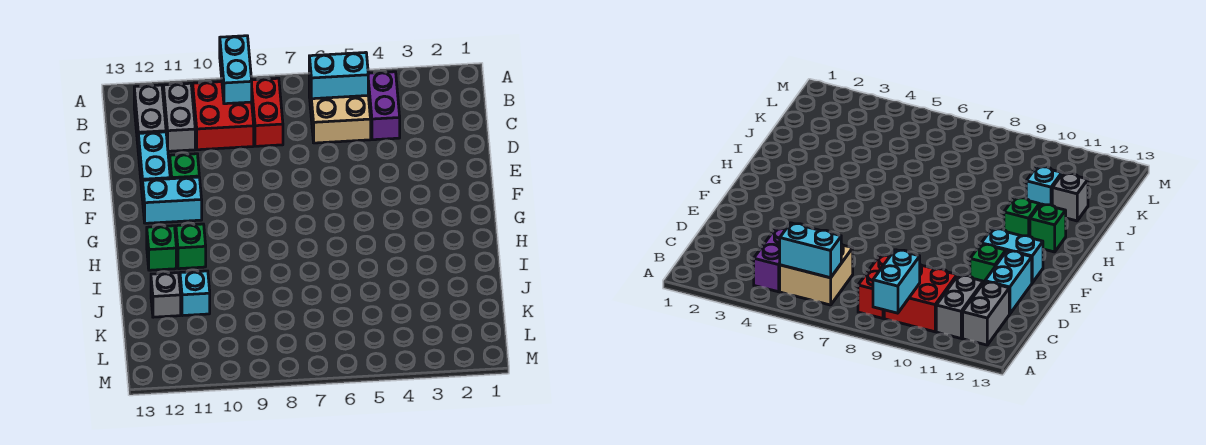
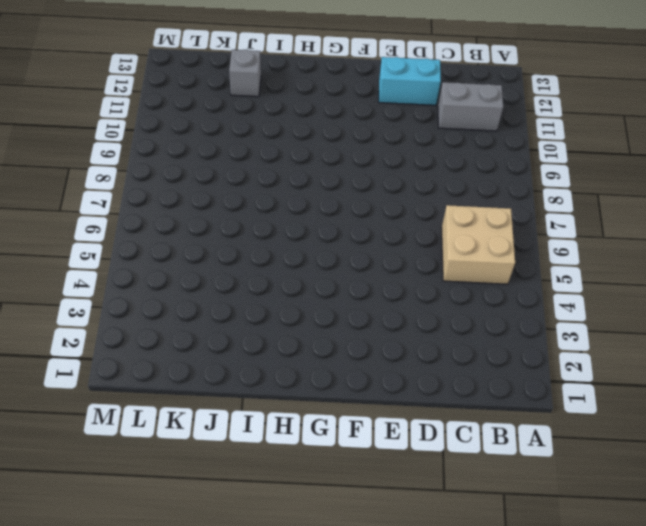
none -> purple brick B4:C4 level 1
none -> red brick B8:C8 level 1
none -> red brick B9:C10 level 1

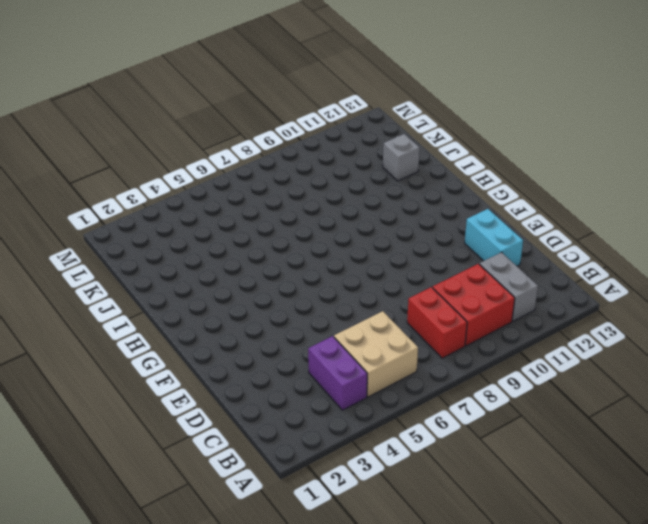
none -> grey brick B12:C12 level 1
none -> green brick E11 level 1
none -> cyan brick F11:F12 level 1

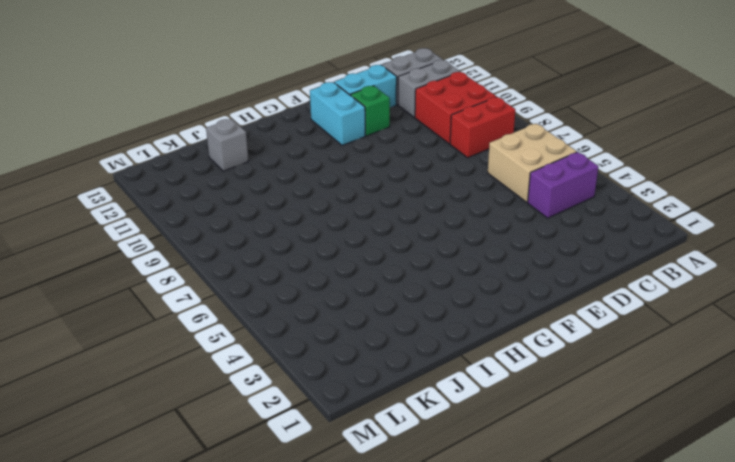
none -> green brick H11 level 1
none -> green brick H12 level 1
none -> cyan brick J11 level 1

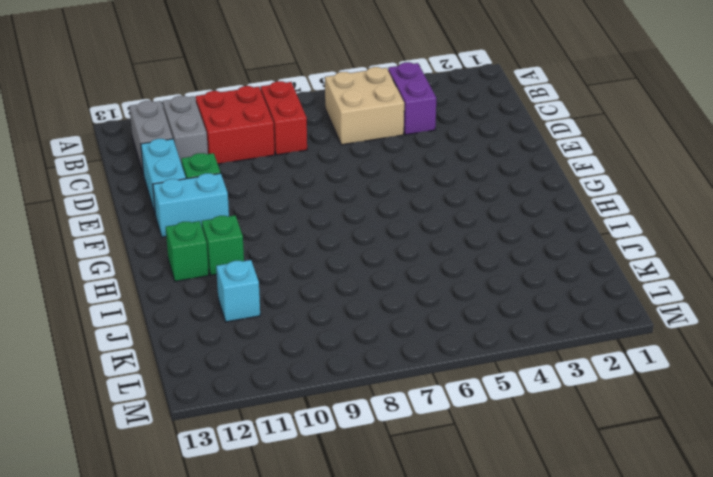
none -> grey brick J12 level 1
none -> cyan brick A9:B9 level 2
none -> cyan brick B5:B6 level 2

